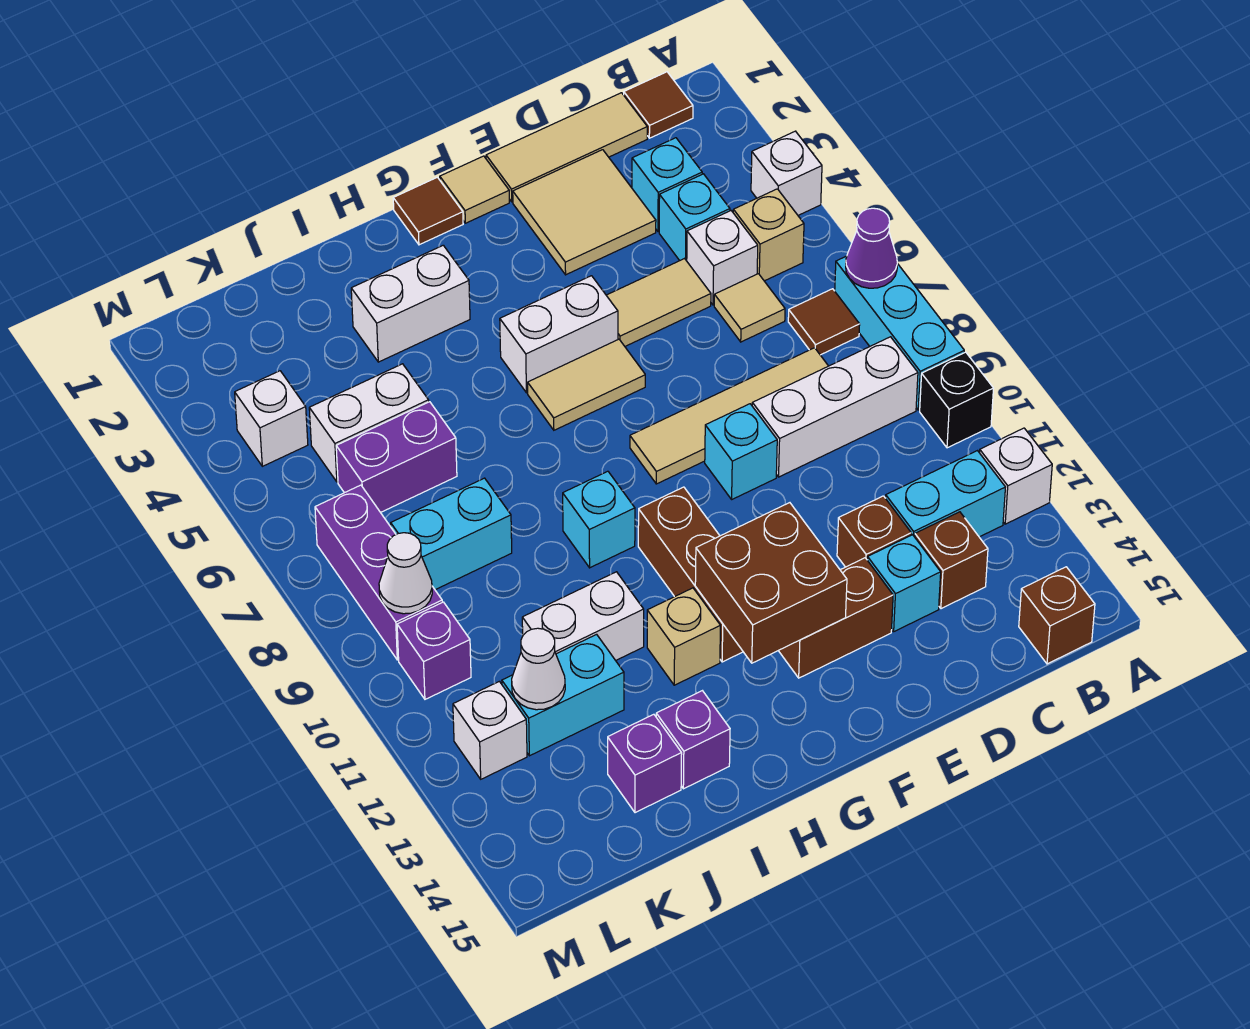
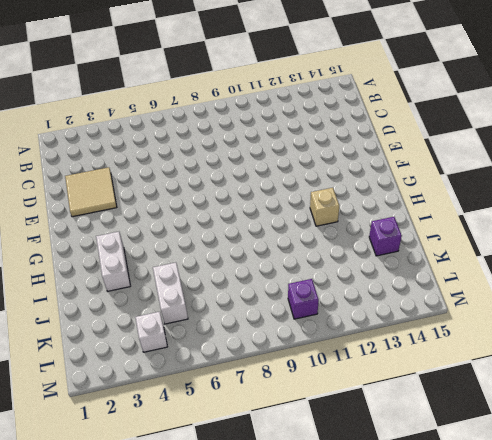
none -> white brick A4 level 1
none -> cyan brick A7:A9 level 1
none -> black brick A10 level 1
none -> white brick A12 level 1

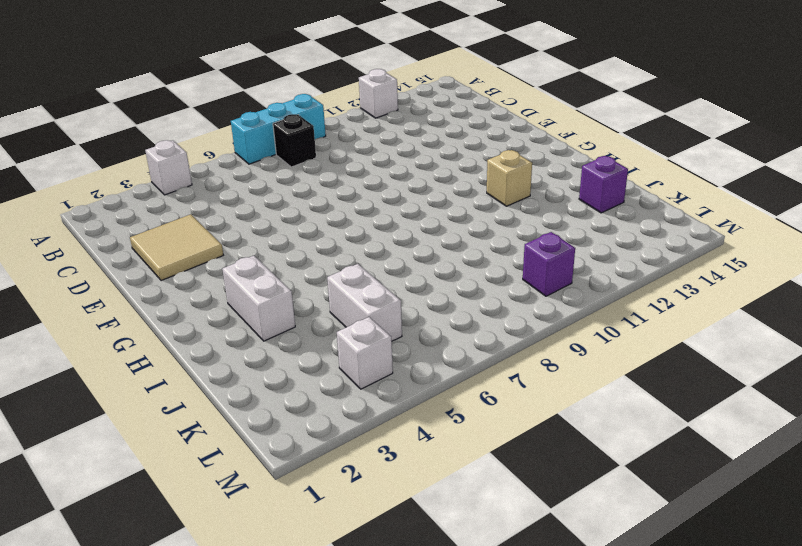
black brick B8 level 1 -> black brick A10 level 1
none -> brown tile B1 level 1
none -> tan brick B5 level 1
none -> brown tile B7 level 1
none -> white brick B9:D9 level 1

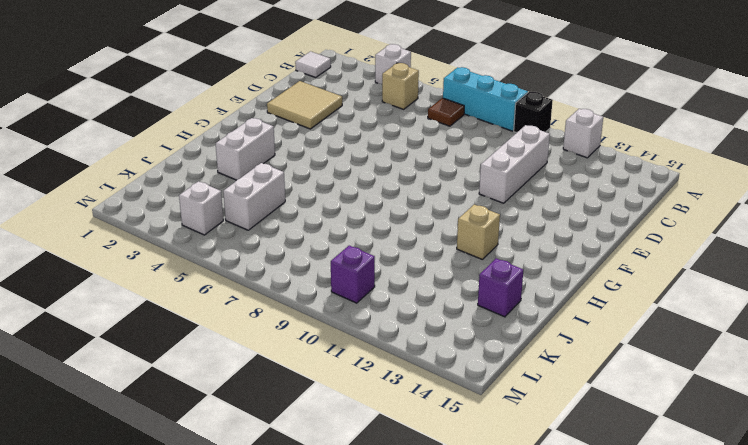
white tile B1 level 1 -> brown tile B1 level 1
white brick C11:E11 level 1 -> white brick B9:D9 level 1
none -> cyan brick B12:C12 level 1
none -> brown brick B15 level 1
none -> tan tile C1:E1 level 1
none -> cyan brick C3 level 1

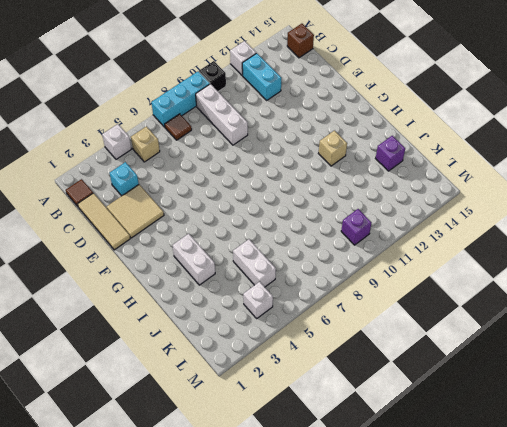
none -> cyan brick C4 level 1
none -> white brick C5 level 1
none -> tan tile C6 level 1
none -> tan tile C8:F8 level 1

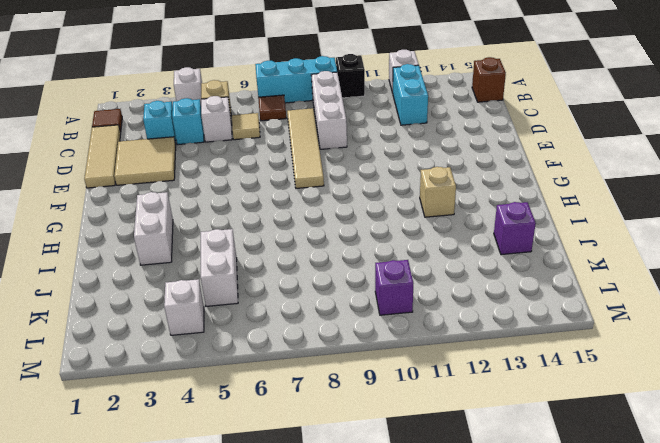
none -> brown brick C13 level 1
none -> tan tile D5:E5 level 1
none -> brown brick D12 level 1
none -> cyan brick D13 level 1

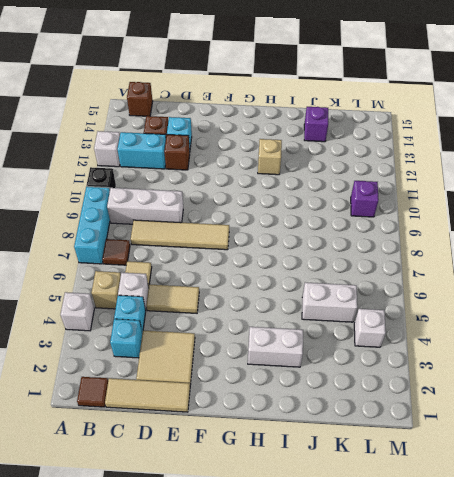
none -> cyan brick E9 level 1
none -> brown brick E13:F13 level 1
none -> tan tile F1 level 1
none -> white brick F5:G5 level 1

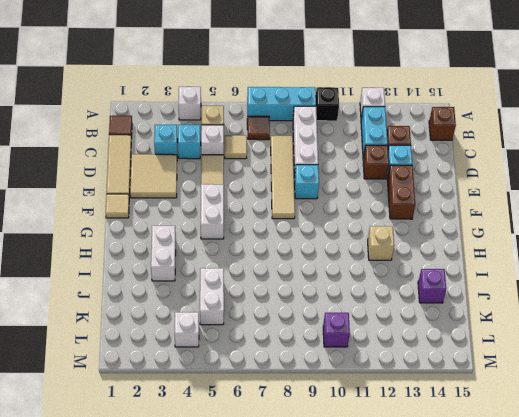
none -> tan tile F6:G6 level 1
none -> brown tile G1 level 1
none -> brown brick G10:G12 level 1
none -> cyan brick H9 level 1

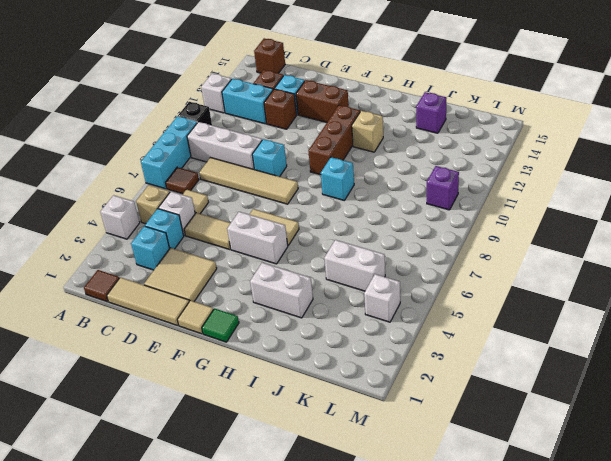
green tile G1 level 1 -> brown tile G1 level 1
none -> white brick I11:J11 level 1
none -> purple brick I14 level 1
none -> purple brick J6:K6 level 1
none -> cyan brick J8:K8 level 1

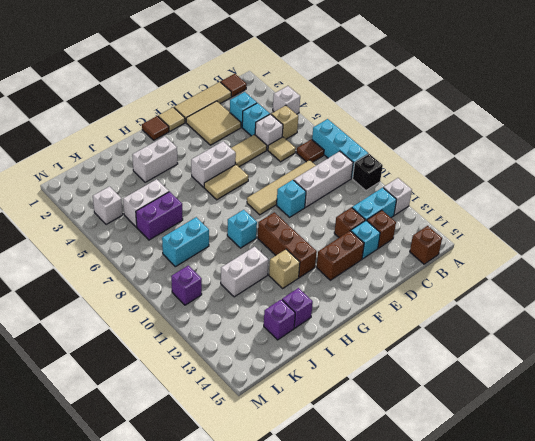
none -> cyan brick J12:K12 level 1
none -> purple brick L7:L9 level 1
none -> white brick L12 level 1
none -> purple cone A7 level 2

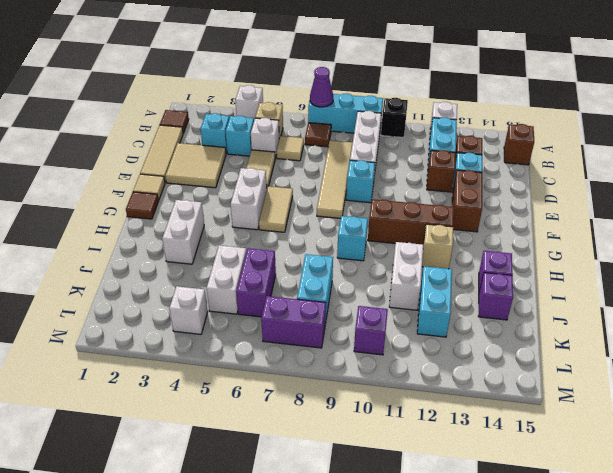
purple brick L7:L8 level 1 -> purple brick L7:L9 level 1
none -> white brick L12 level 1
none -> brown brick F12:G13 level 2
none -> white cone K12 level 2
none -> white cone L9 level 2

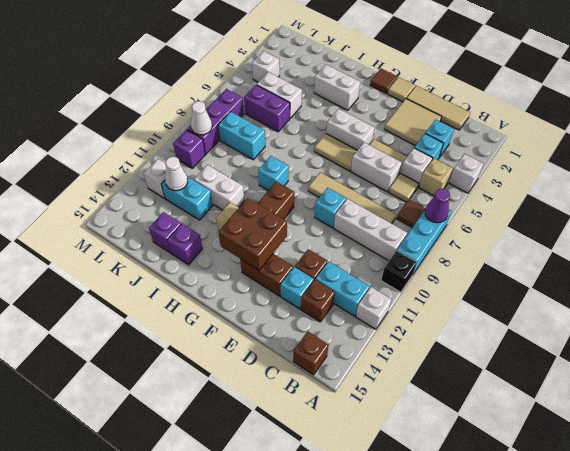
white brick D6:E6 level 1 -> none
none -> brown tile B1 level 1

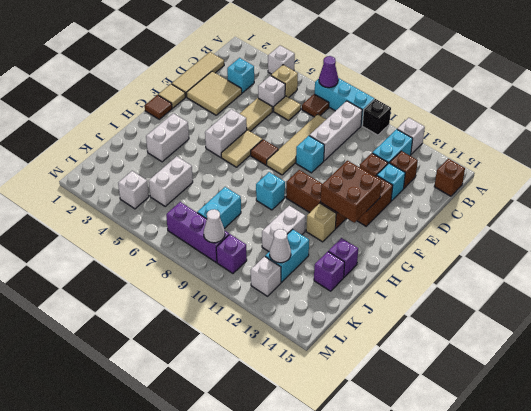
brown tile F7 level 1 -> brown tile B1 level 1
none -> cyan brick C4 level 1
none -> purple brick J6:K6 level 1

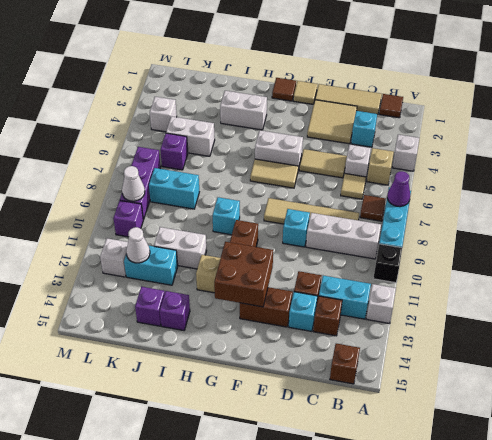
purple brick K6 level 1 -> purple brick J6:K6 level 1
none -> cyan brick C4 level 1

